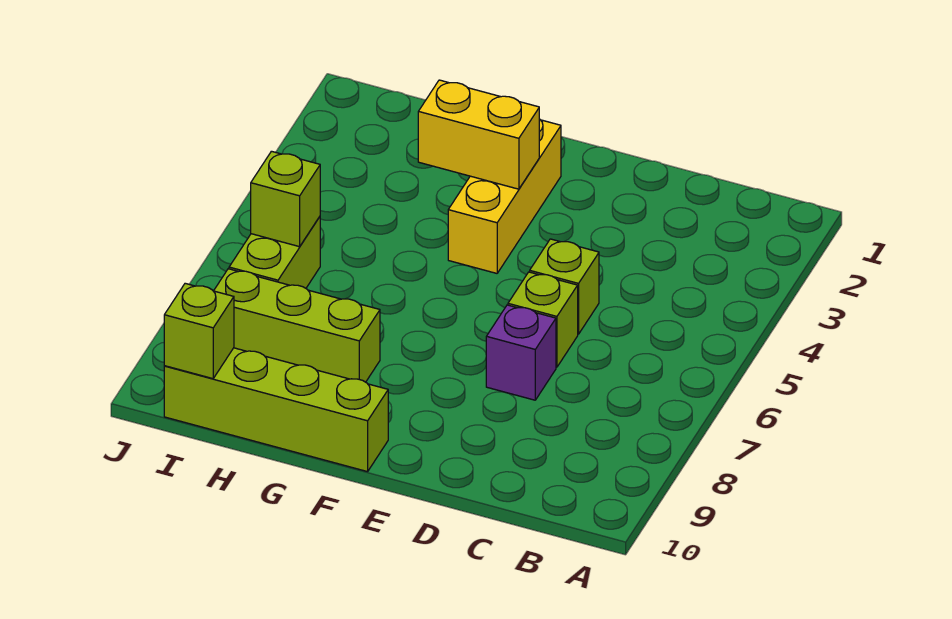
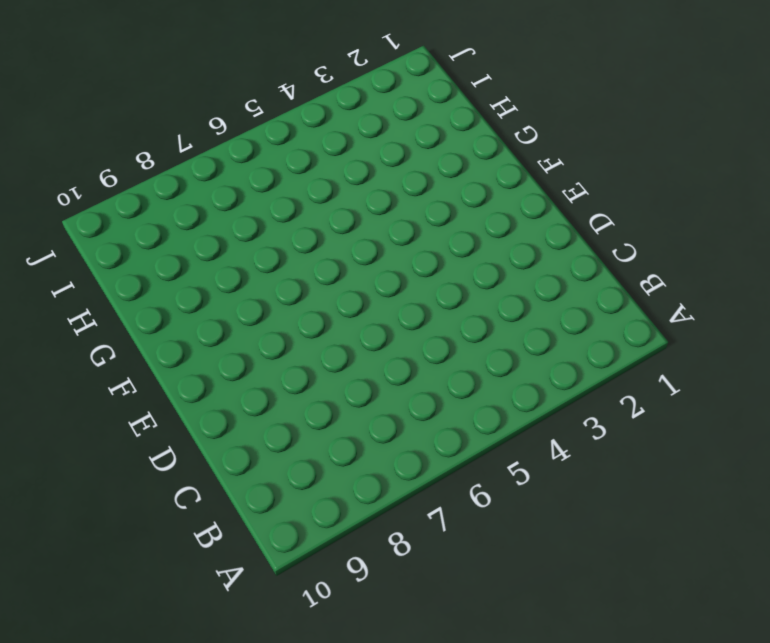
none -> lime brick D5 level 1
none -> lime brick D6 level 1

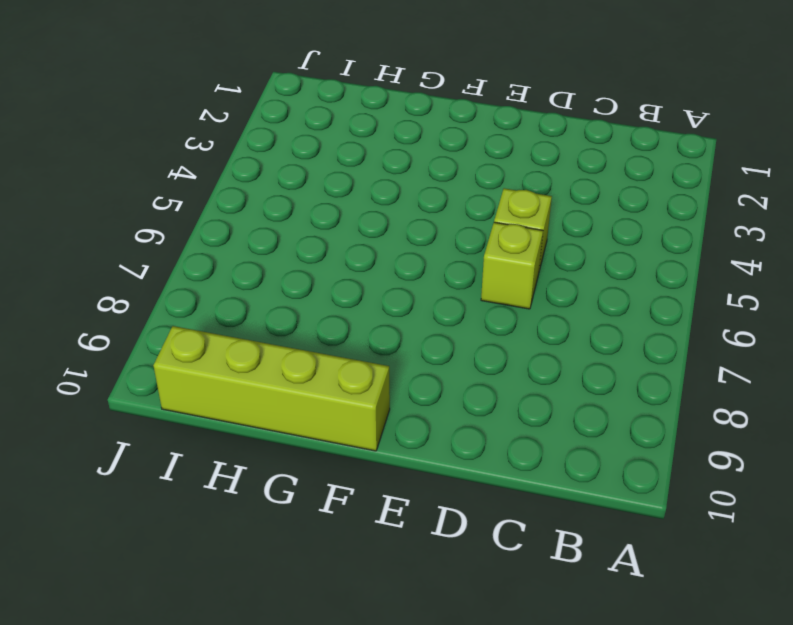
none -> purple brick D7 level 1
none -> yellow brick F2:F4 level 1

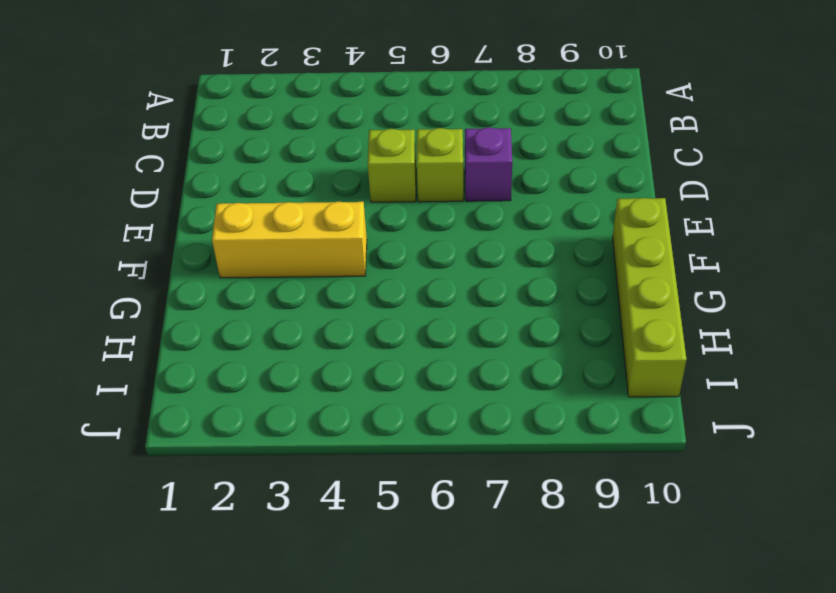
none -> lime brick G8:I8 level 1
none -> lime brick I6:I7 level 1

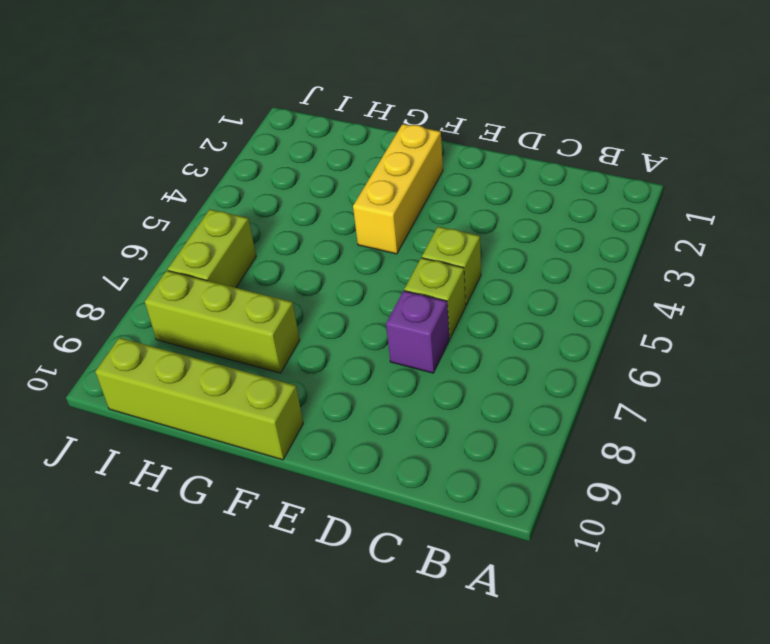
none -> yellow brick F3:G3 level 2
none -> lime brick I6 level 2

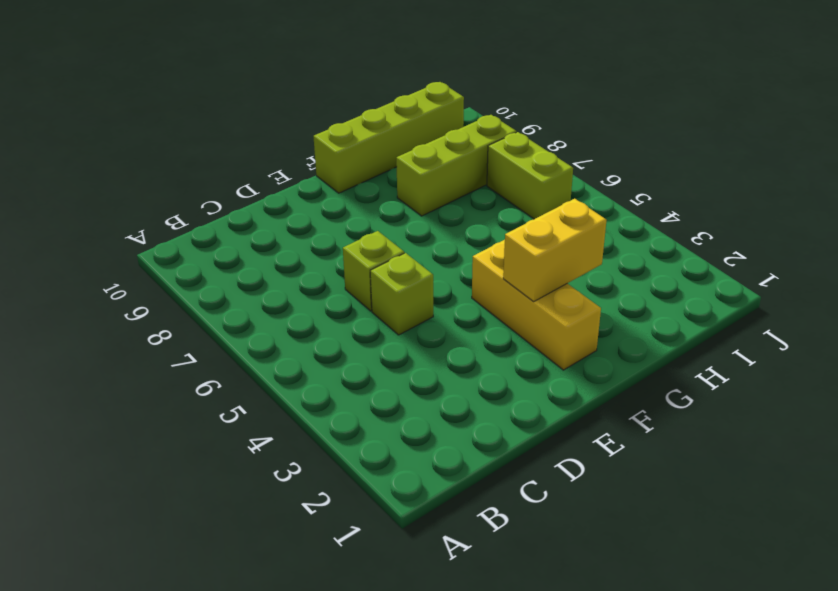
none -> purple brick D7 level 1
none -> lime brick I6 level 2

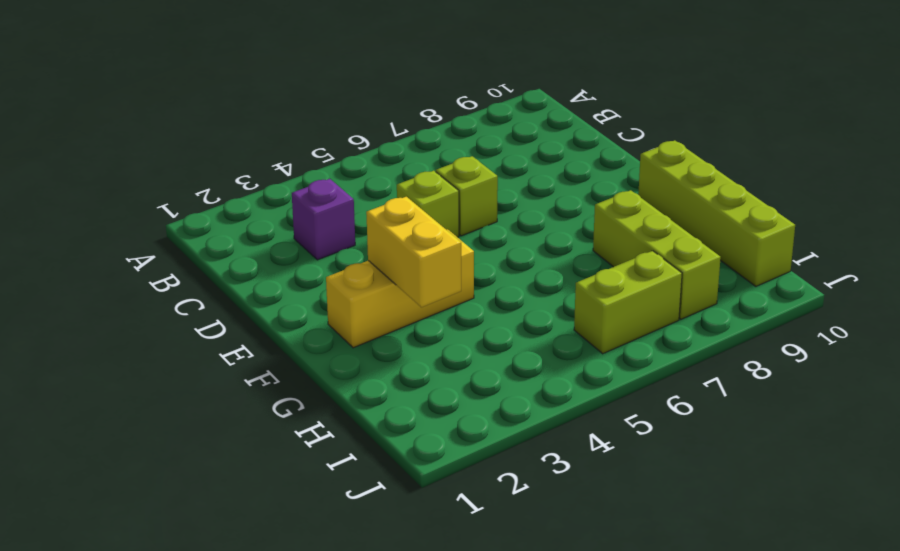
purple brick C3 level 1 -> purple brick D7 level 1
none -> lime brick I6 level 2
none -> lime brick I10 level 2

